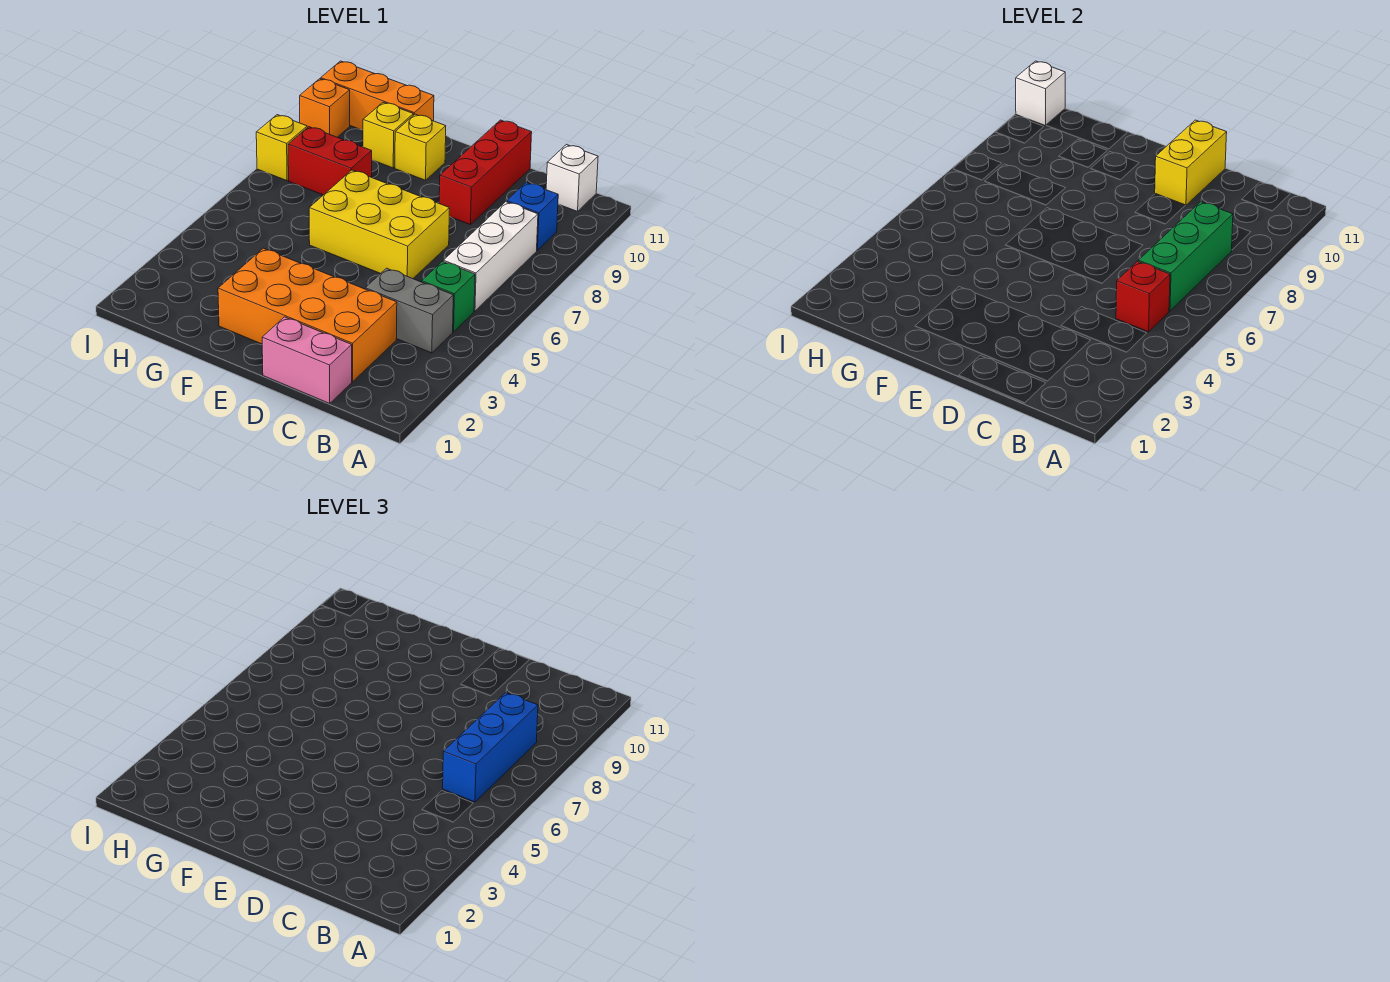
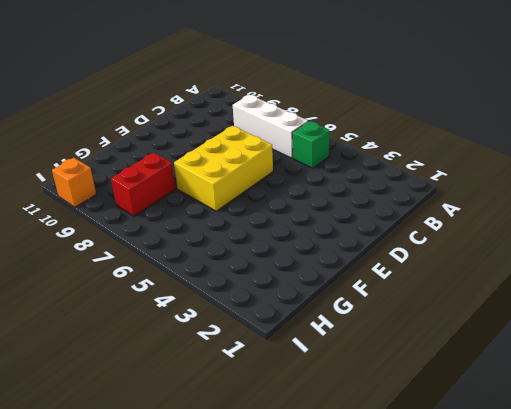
none -> grey brick B4:C4 level 1
none -> blue brick B9 level 1
none -> white brick B11 level 1

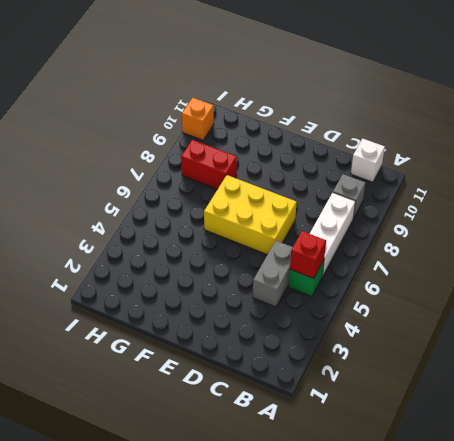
grey brick B9 level 1 -> blue brick B9 level 1
grey brick C4:C5 level 1 -> grey brick B4:C4 level 1
none -> pink brick C1:D1 level 1
none -> orange brick C2:F3 level 1
none -> red brick D9:D11 level 1

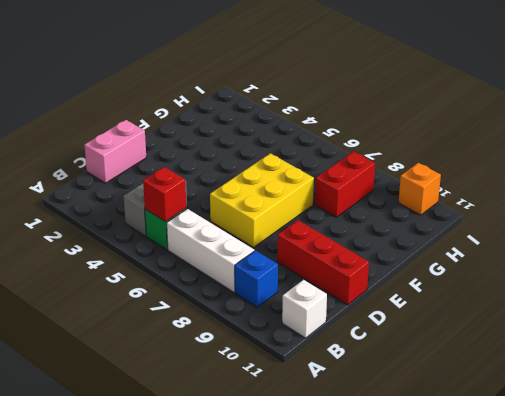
none -> orange brick C2:F3 level 1
none -> yellow brick F10 level 1
none -> yellow brick G10 level 1

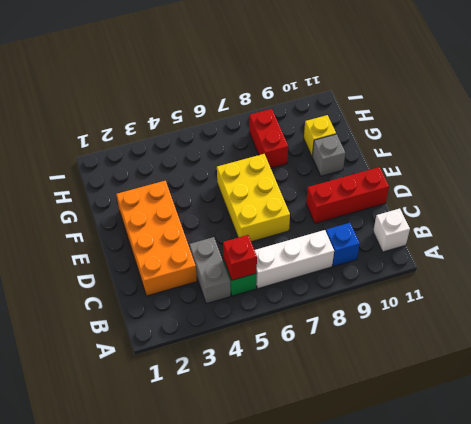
grey brick F10 level 1 -> yellow brick F10 level 1
none -> pink brick C1:D1 level 1
none -> orange brick G11:I11 level 1
none -> yellow brick I8 level 1

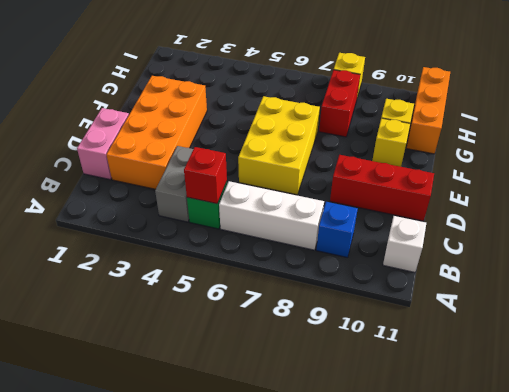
none -> orange brick I10 level 1
none -> green brick B6:B8 level 2
none -> yellow brick D10:D11 level 2

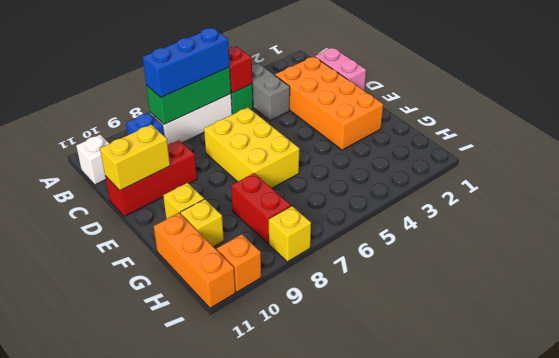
none -> white brick I11 level 2

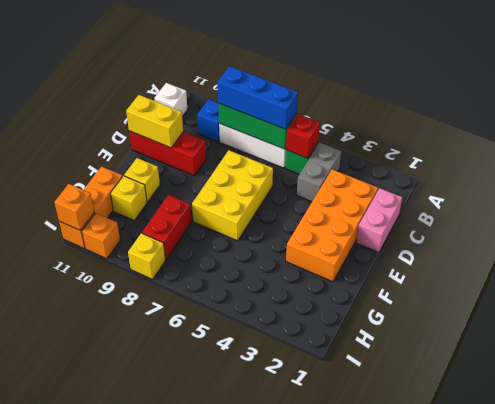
orange brick I11 level 2 -> white brick I11 level 2

